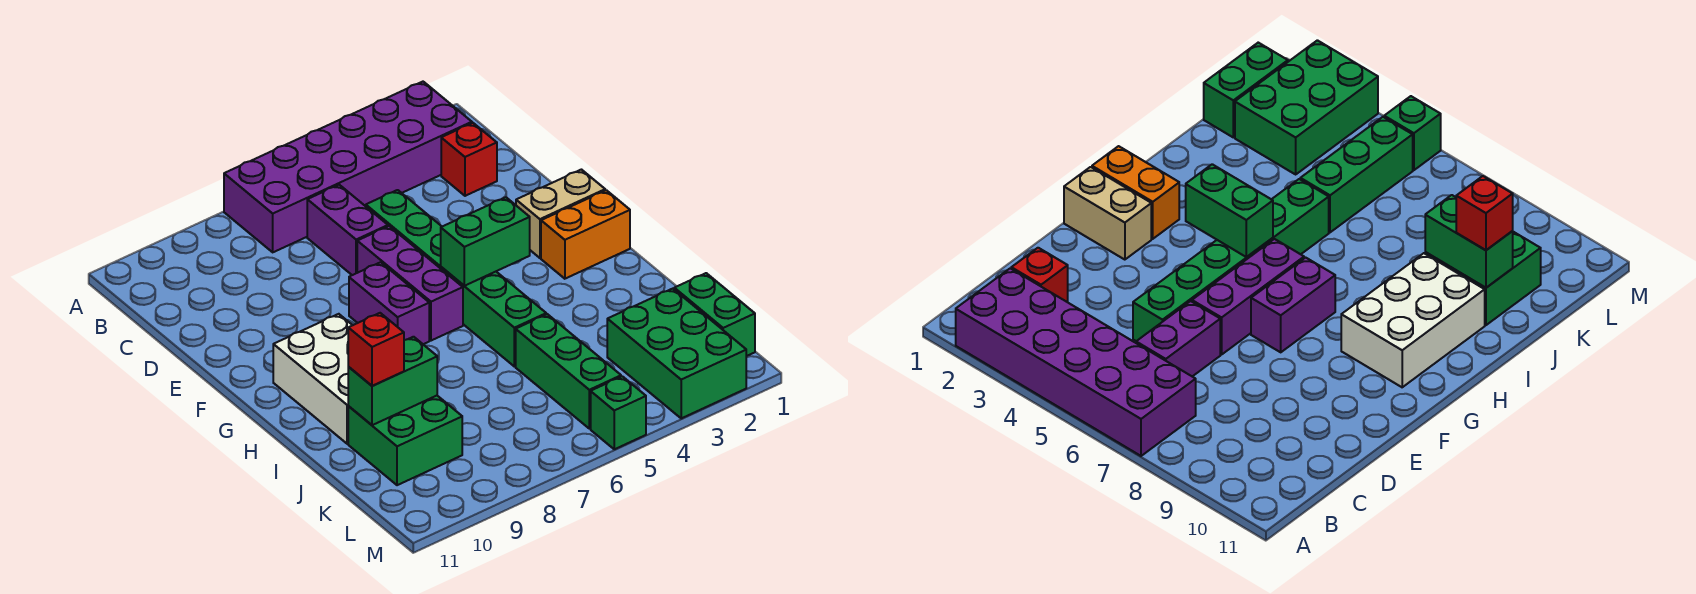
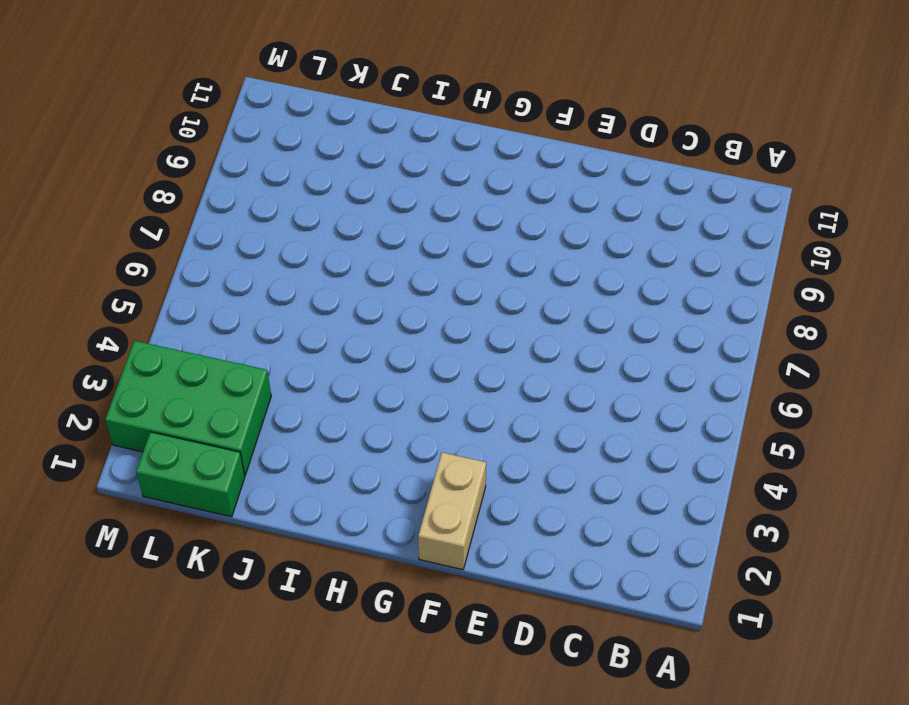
none -> purple brick A2:B7 level 1
none -> red brick C2 level 1
none -> purple brick C6:D6 level 1

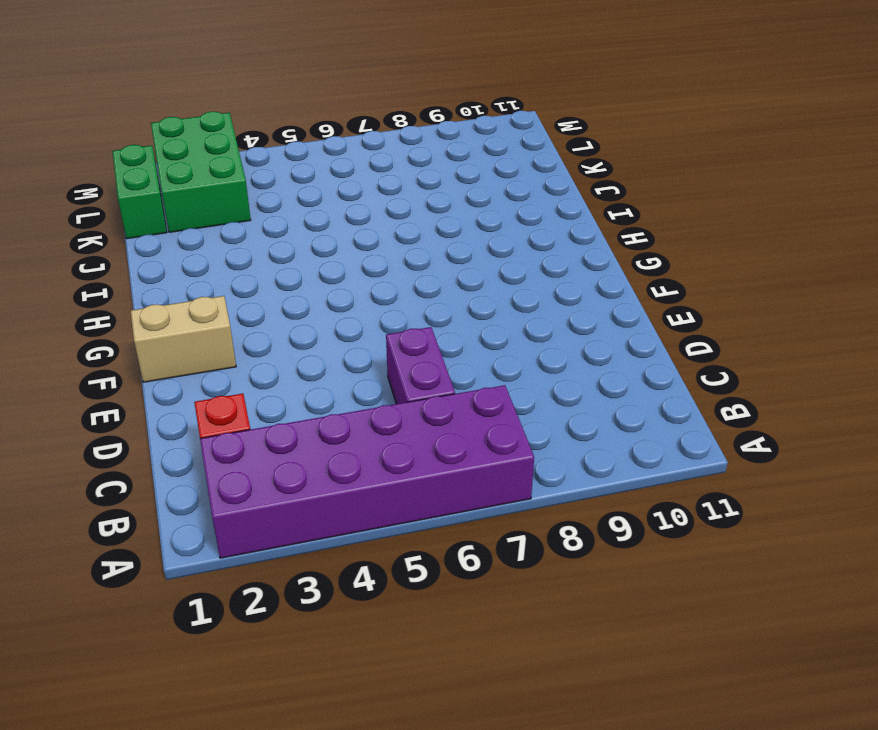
none -> green brick D5:I5 level 1
none -> purple brick E6:G6 level 1
none -> purple brick F7:G7 level 1

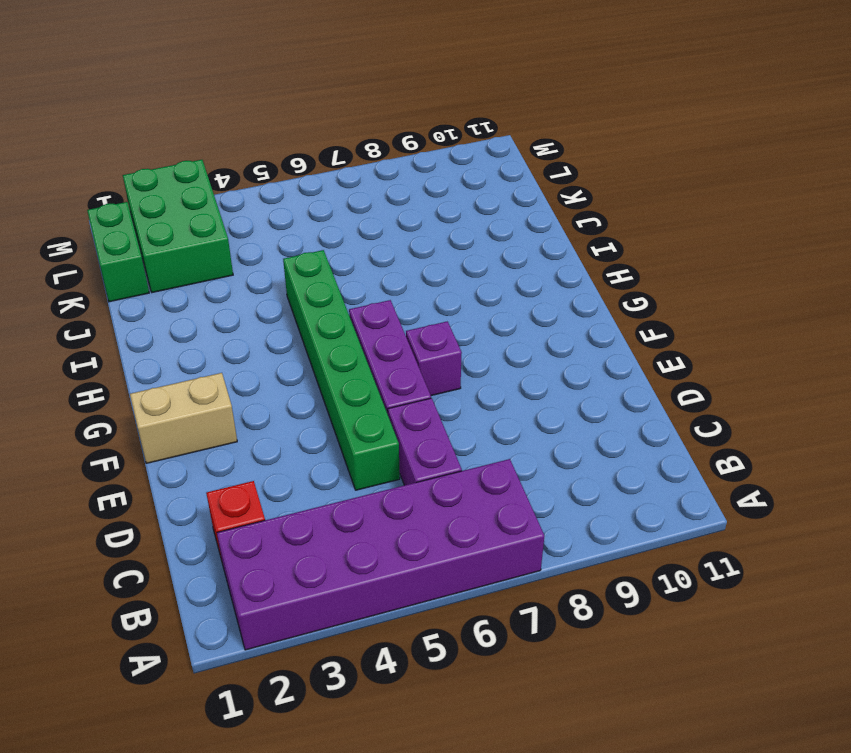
purple brick F7 level 1 -> purple brick F7:G7 level 1
none -> orange brick G1:G2 level 1
none -> white brick G9:I10 level 1
none -> green brick J5:L5 level 1

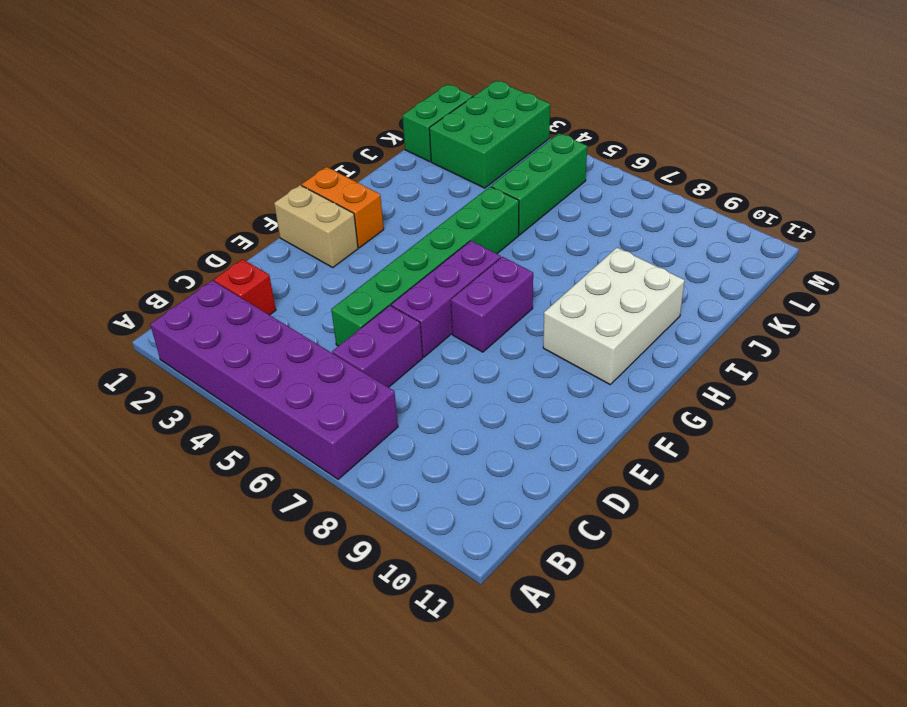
none -> green brick J9:K10 level 1
none -> green brick M5 level 1
none -> green brick G4:G5 level 2

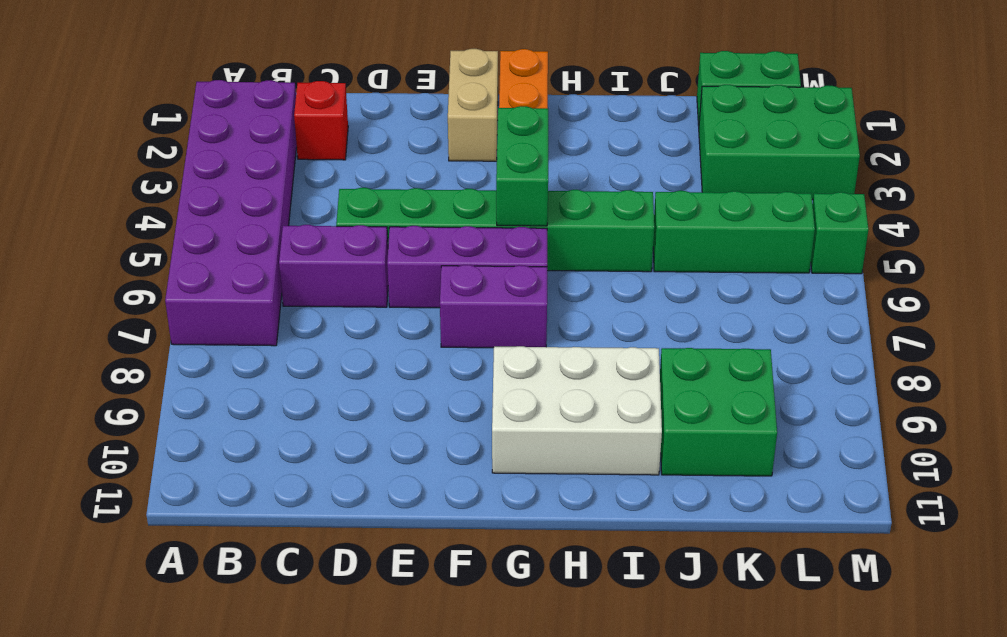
none -> green brick J9:J10 level 2
none -> red brick J10 level 3

